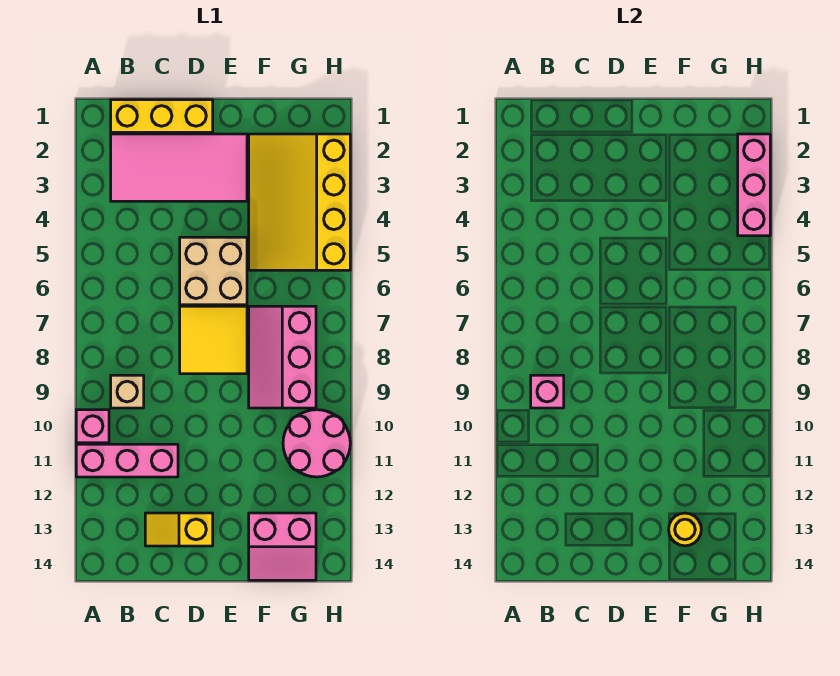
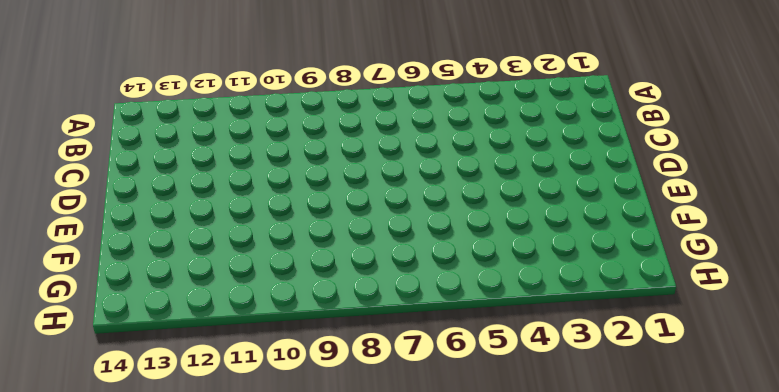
none -> pink brick A10 level 1
none -> pink brick A11:C11 level 1
none -> yellow brick B1:D1 level 1

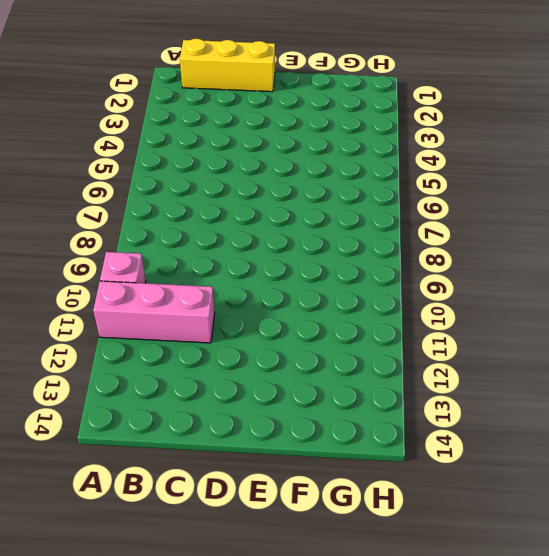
none -> pink tile B2:E3 level 1
none -> tan brick B9 level 1
none -> yellow slope C13:D13 level 1 top D

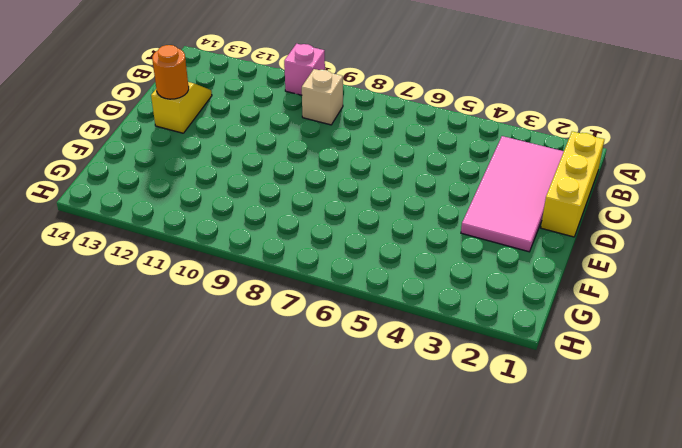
orange round brick D13 level 2 -> none
none -> pink brick A11:C11 level 1
none -> tan brick D5:E6 level 1
none -> yellow tile D7:E8 level 1

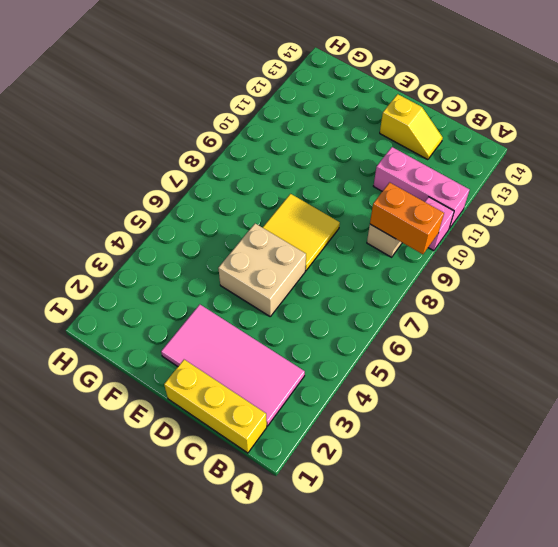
orange brick A9:B9 level 2 -> pink brick B9 level 2
none -> yellow slope F2:H5 level 1 top H
none -> pink slope F7:G9 level 1 top G
none -> pink slope F13:G14 level 1 top 13

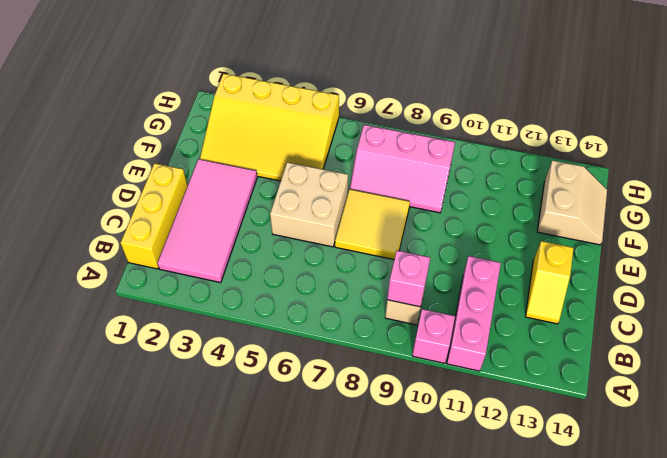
tan slope F13:G14 level 1 top 13 -> pink slope F13:G14 level 1 top 13
none -> pink round brick G10:H11 level 1
none -> yellow round brick F13 level 2
none -> pink brick H2:H4 level 2

